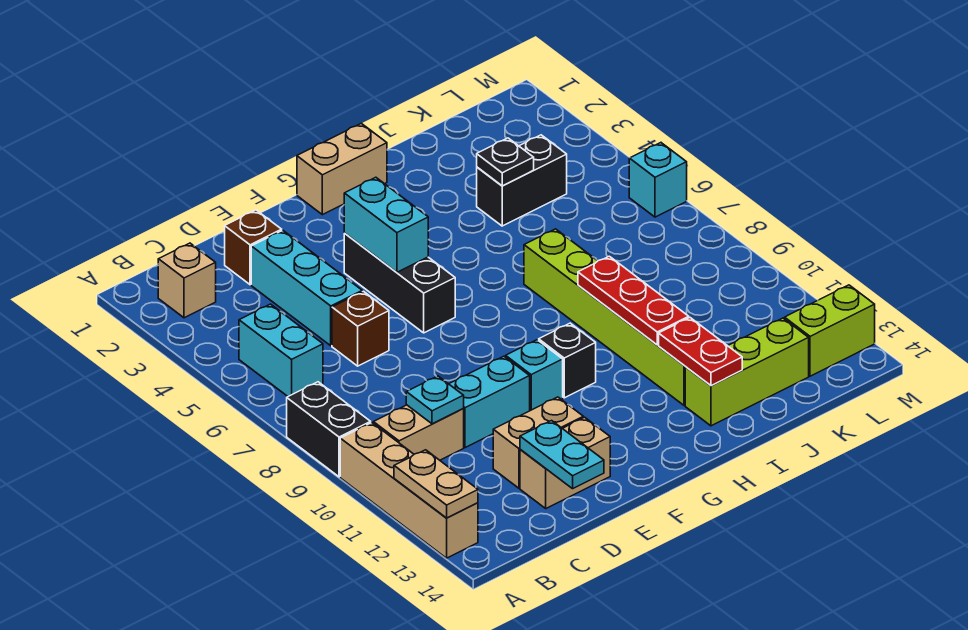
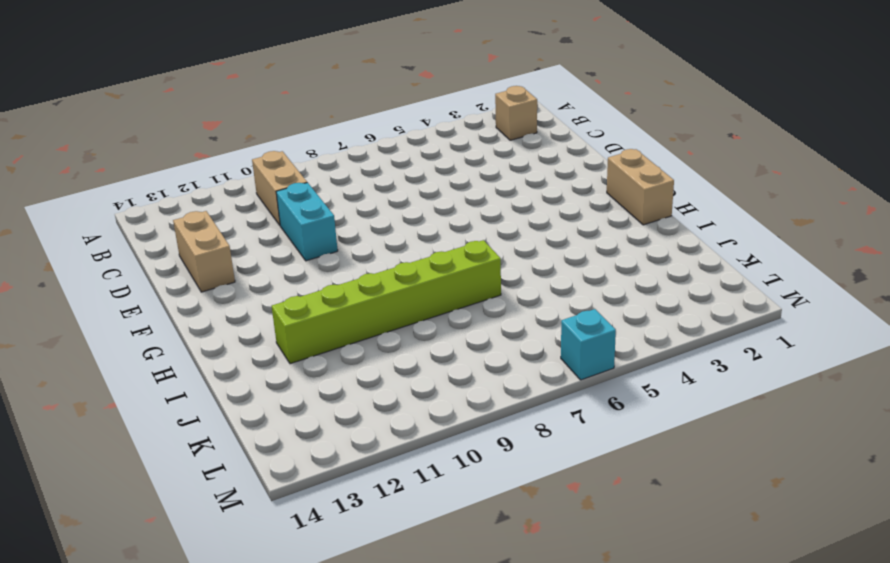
none -> black brick A8:A9 level 1
none -> tan brick A10:A13 level 1
none -> cyan brick B5:B6 level 1

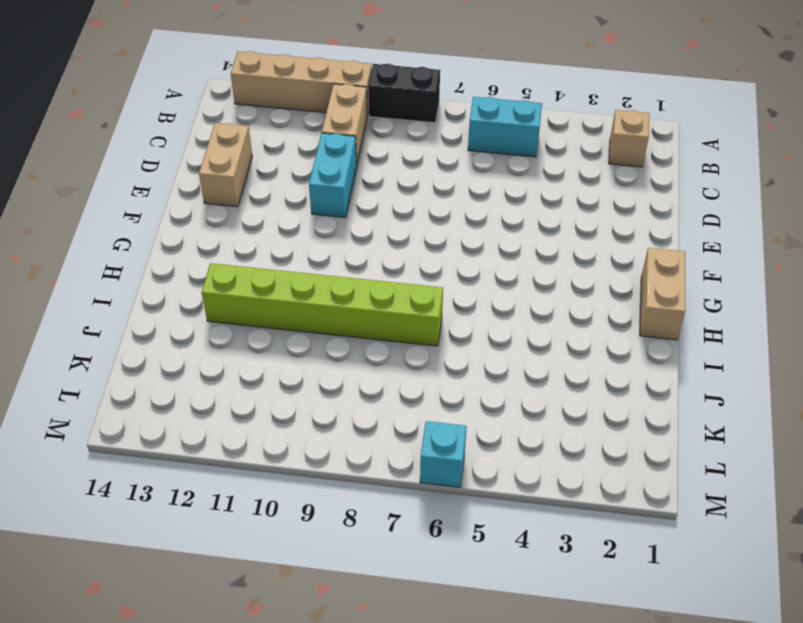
none -> brown brick D2 level 1
none -> cyan brick D3:D5 level 1
none -> brown brick D6 level 1

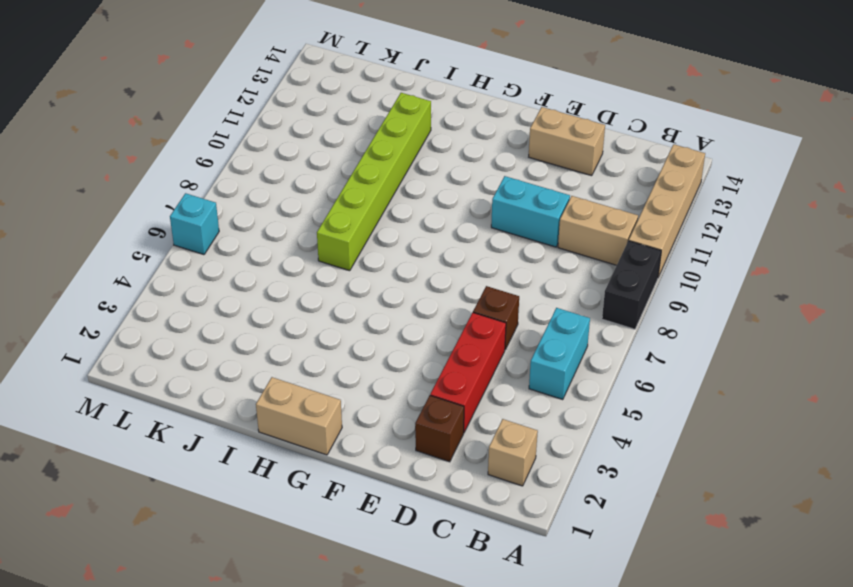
red brick D3:D5 level 1 -> cyan brick D3:D5 level 1
none -> tan brick D12:E12 level 1
none -> black brick F4:F6 level 1
none -> cyan brick F10 level 1

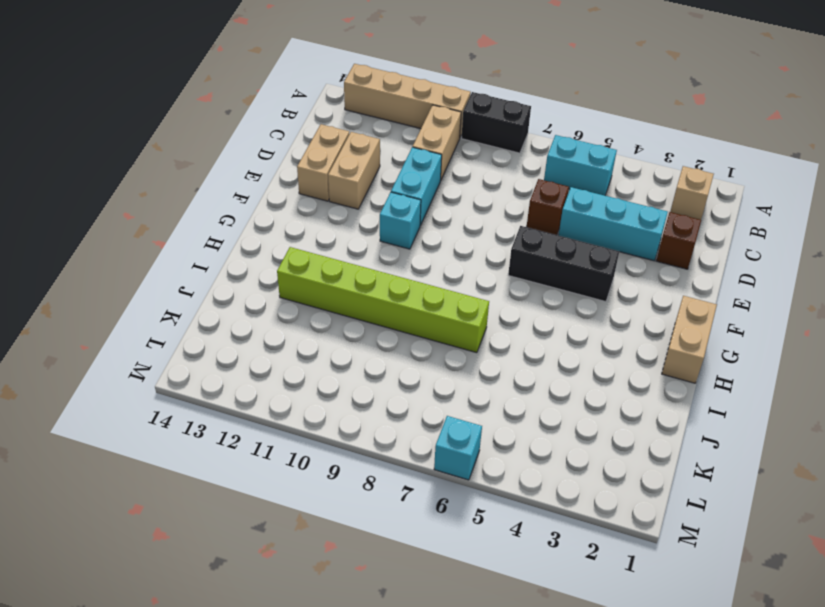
none -> black brick G10 level 1
none -> lime brick I13:K13 level 1
none -> black brick J4:K4 level 1

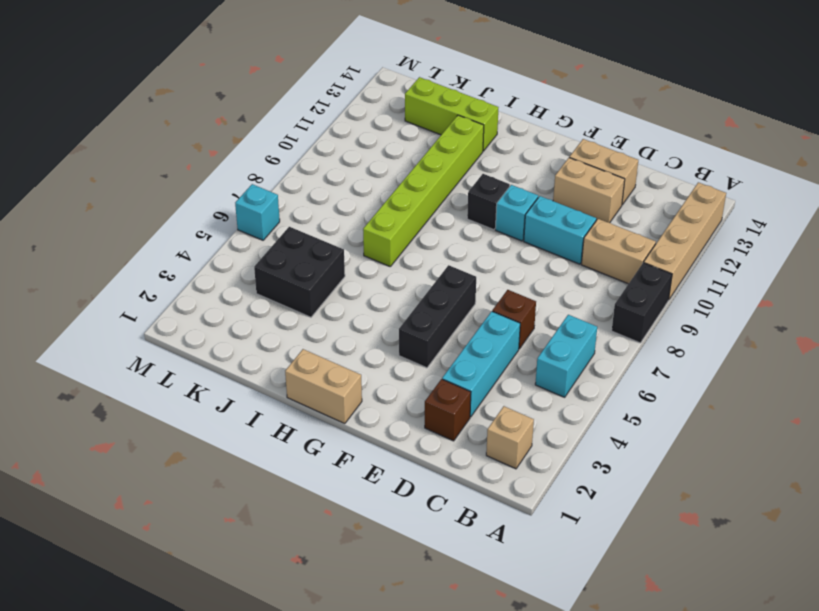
black brick J4:K5 level 1 -> black brick J4:K4 level 1
none -> lime brick L13:M13 level 1
none -> tan plate A12:A13 level 2
none -> cyan plate C10 level 2

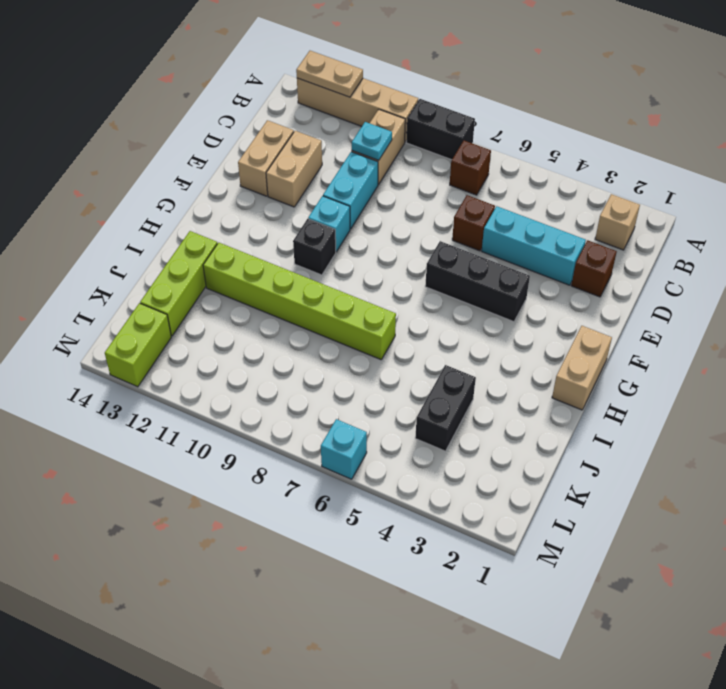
brown brick B7 level 1 -> none
none -> cyan brick B5:B6 level 1
none -> cyan plate D13:D14 level 2
none -> cyan brick F4:F5 level 2

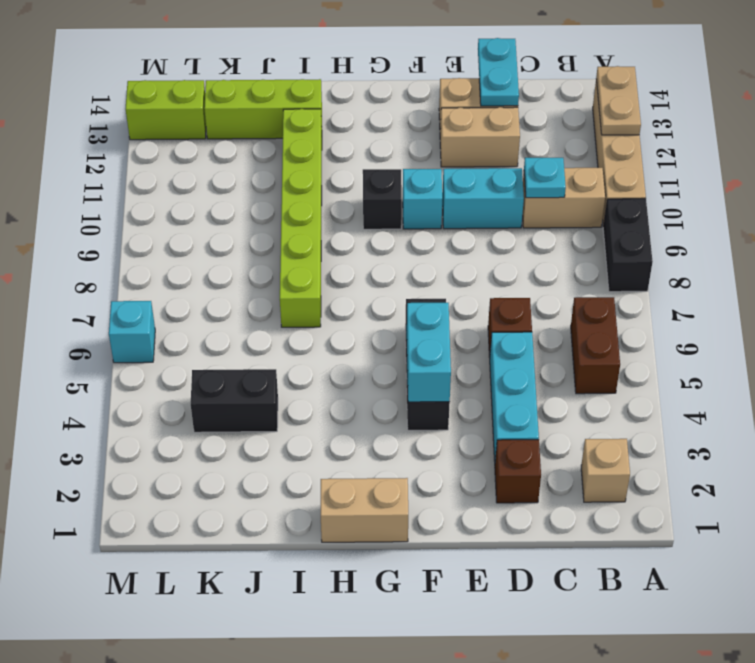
brown brick B5:B6 level 1 -> cyan brick B5:B6 level 1
none -> red plate I9:I11 level 2
none -> red plate I12:I13 level 2
none -> black plate J4 level 2

